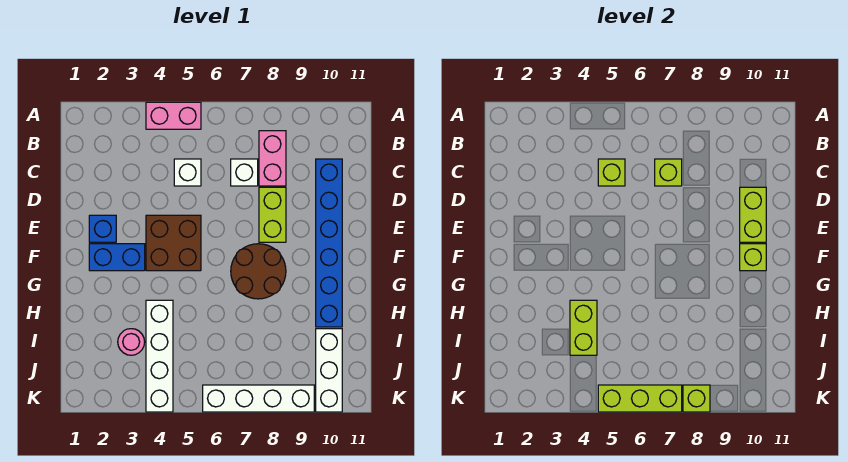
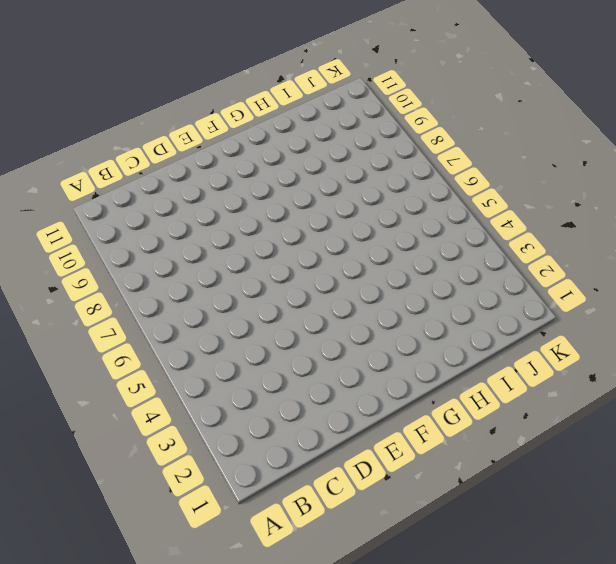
none -> pink brick A4:A5 level 1
none -> pink brick B8:C8 level 1
none -> white brick C5 level 1

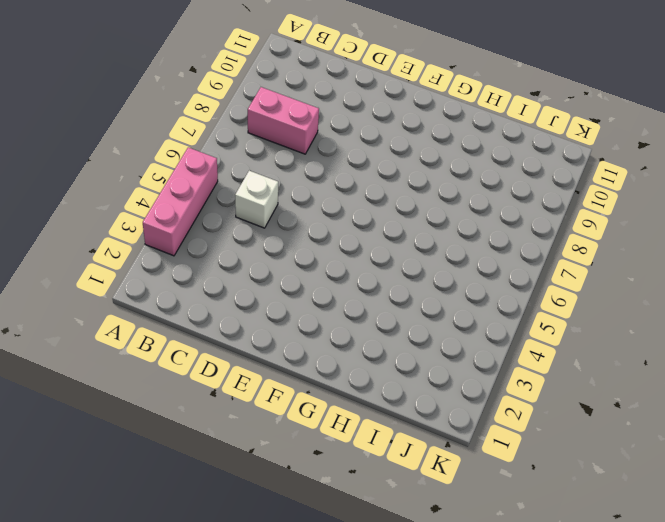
pink brick A3:A5 level 1 -> pink brick A4:A5 level 1
none -> white brick C7 level 1
none -> blue brick C10:H10 level 1
none -> lime brick D8:E8 level 1

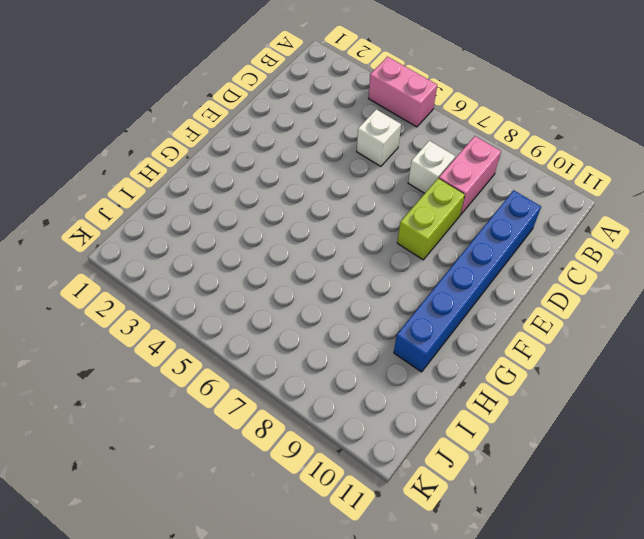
none -> blue brick E2 level 1
none -> brown brick E4:F5 level 1
none -> blue brick F2:F3 level 1

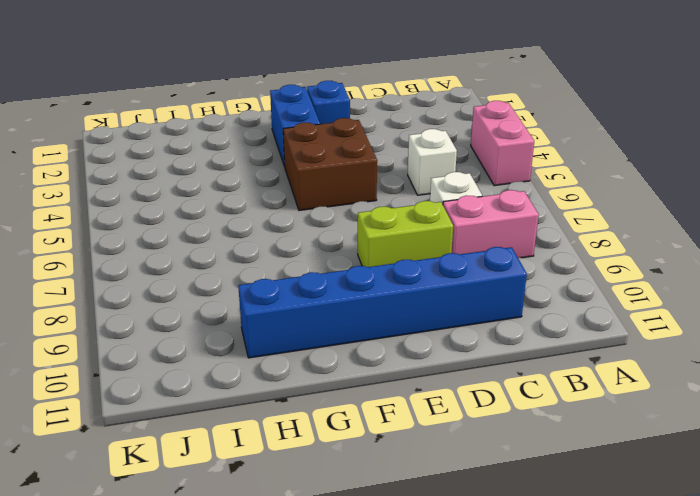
none -> brown round brick F7:G8 level 1
none -> white brick H4:K4 level 1
none -> pink round brick I3 level 1

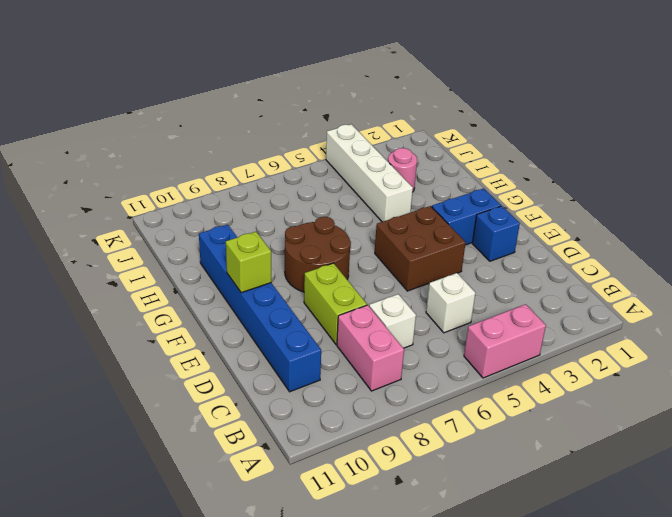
none -> white brick I10:K10 level 1
none -> white brick K6:K9 level 1
none -> lime brick C5 level 2

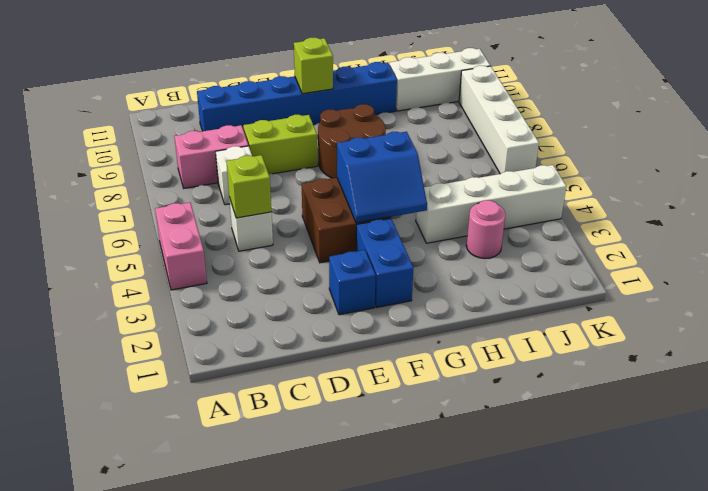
blue slope F4:G5 level 2 top 5 -> none
none -> lime brick C7 level 2
none -> lime brick D10:E10 level 2
none -> lime brick H4:I4 level 2

